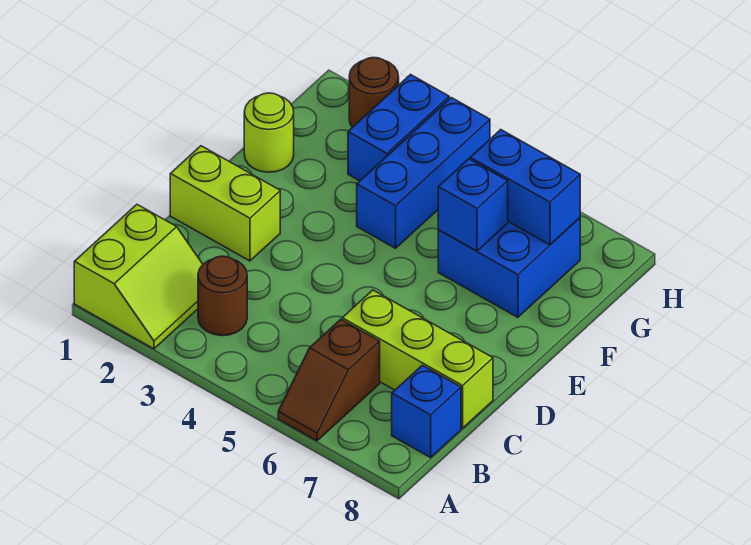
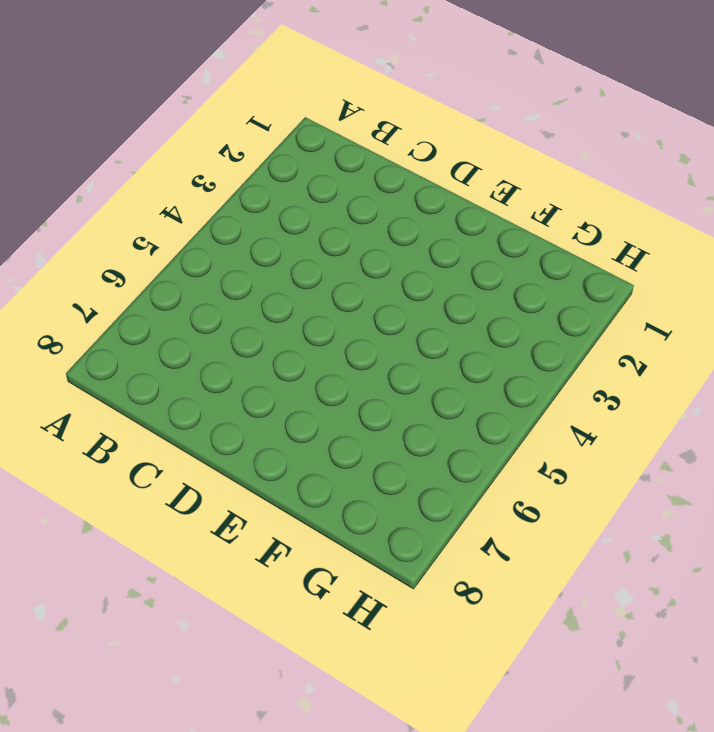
none -> lime slope A1:B2 level 1 top 1
none -> brown slope A6:B6 level 1 top B
none -> brown round brick B3 level 1

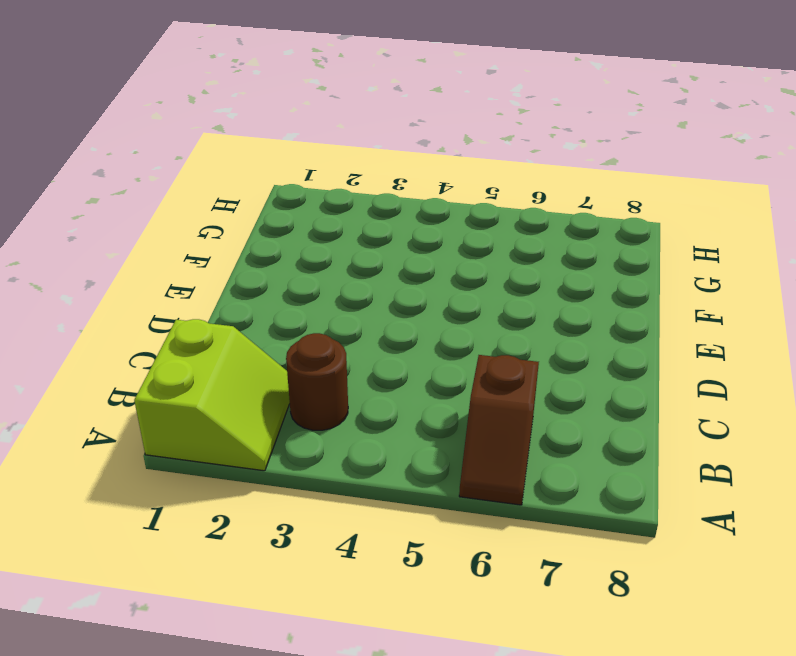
none -> blue brick B8 level 1
none -> lime brick C6:C8 level 1
none -> lime brick D1:D2 level 1

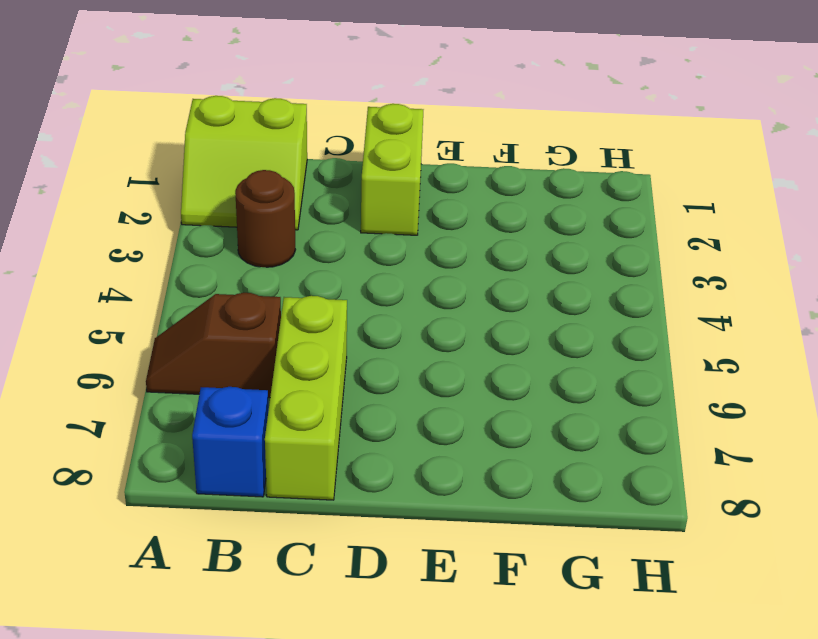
none -> lime round brick F1 level 1
none -> blue brick F4:H4 level 1
none -> blue brick F6:G7 level 1

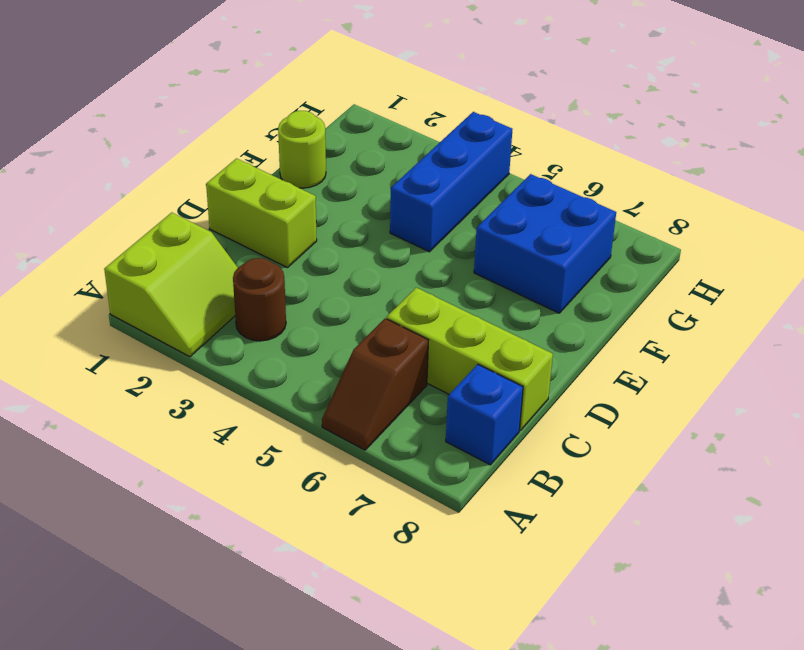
none -> blue brick G3:H3 level 1
none -> brown round brick H2 level 1
none -> blue brick F6 level 2

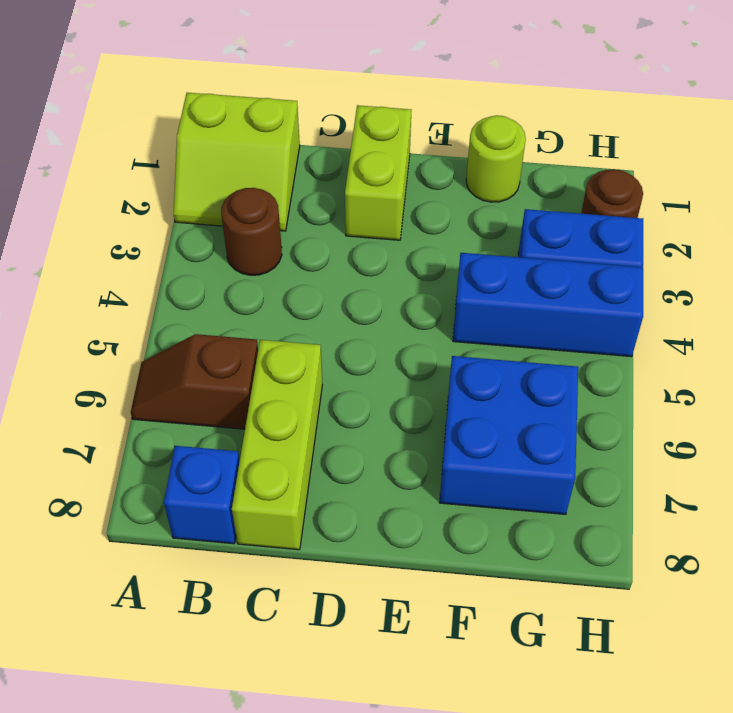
none -> blue brick F6 level 2
none -> blue brick G6:G7 level 2

